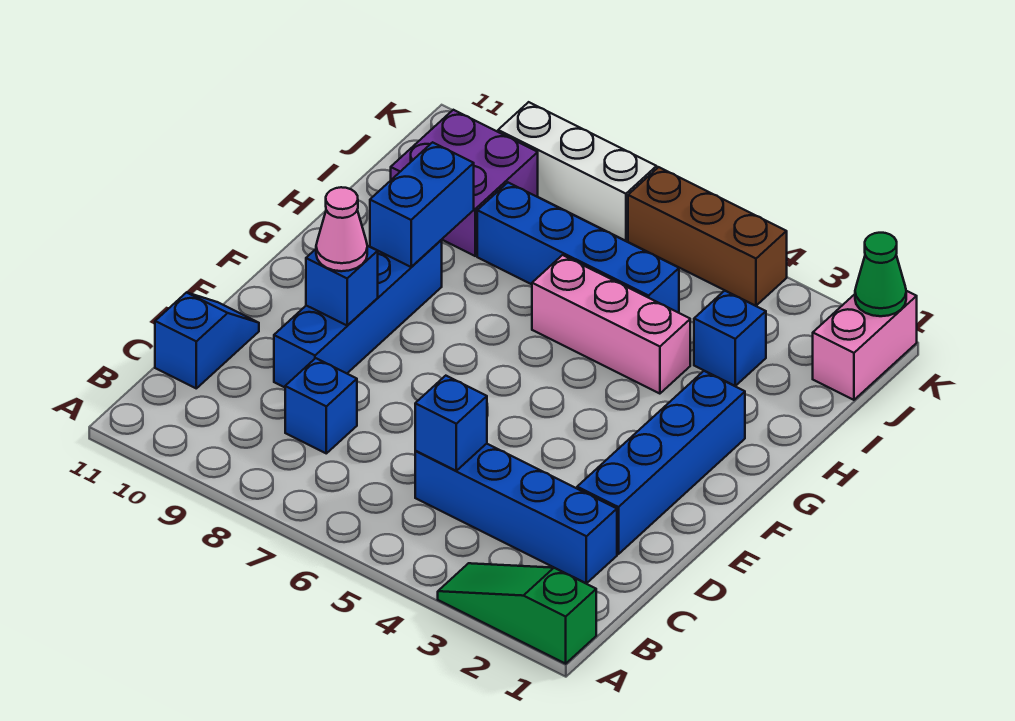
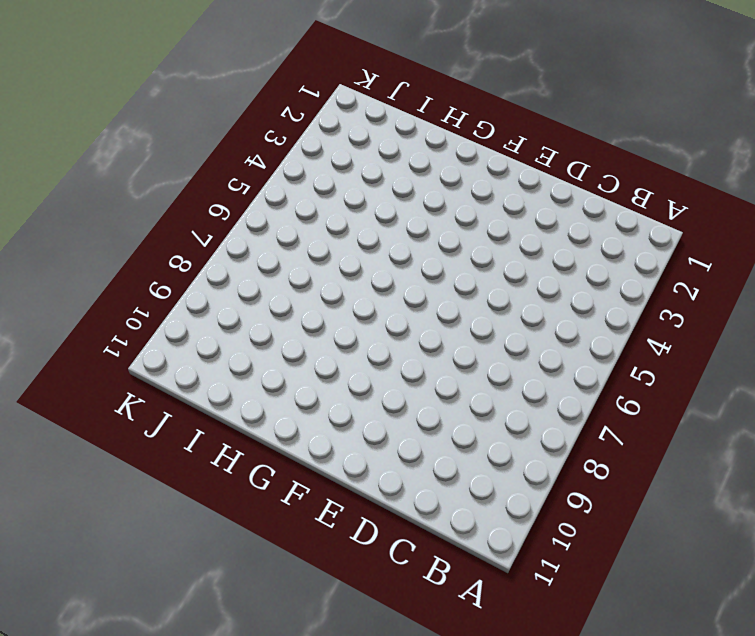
none -> green slope A1:A3 level 1 top 1
none -> blue brick C2:C5 level 1
none -> blue brick C8 level 1

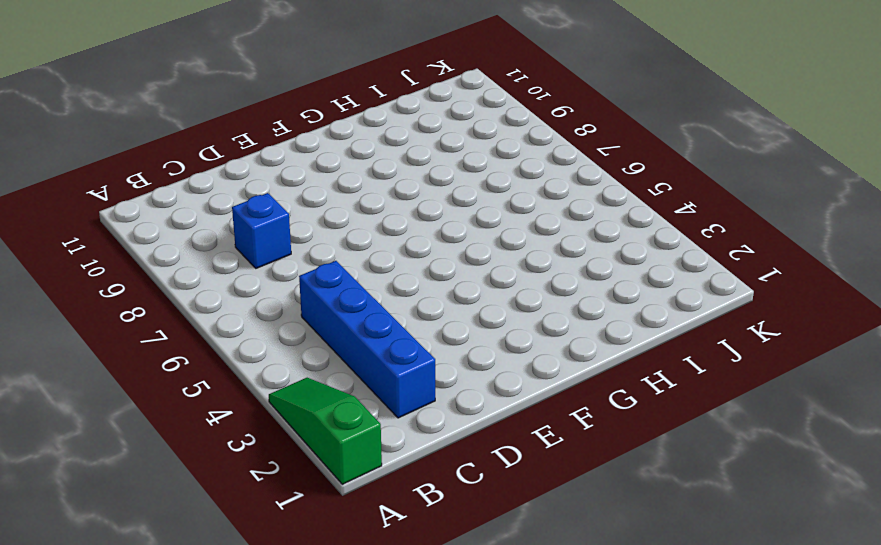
none -> blue slope C11:D11 level 1 top C
none -> blue brick D2:G2 level 1
none -> blue brick D9:G9 level 1

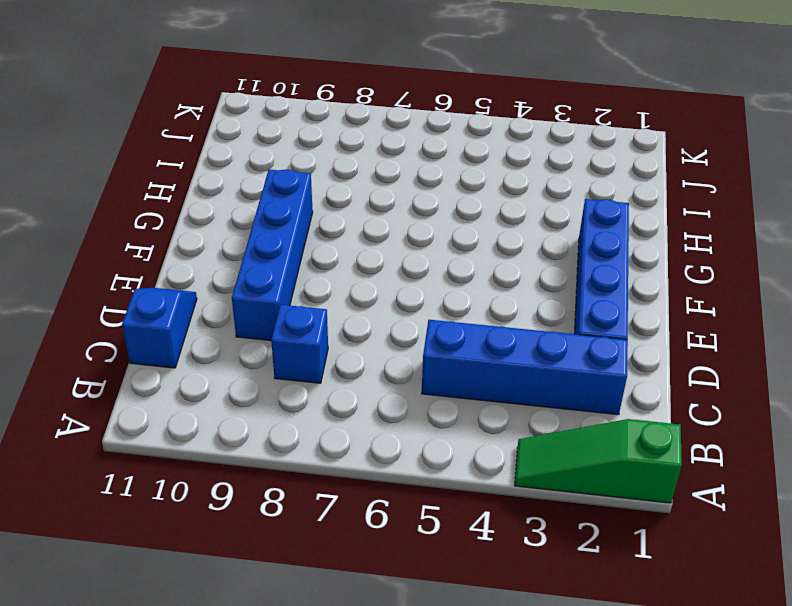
none -> pink brick H4:H6 level 1
none -> blue brick I3 level 1
none -> blue brick I5:I8 level 1

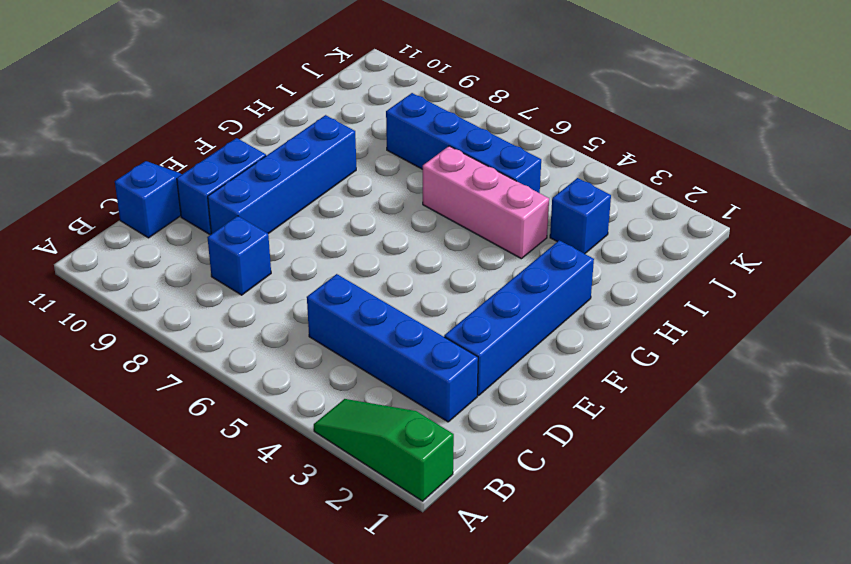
blue brick D10:E10 level 1 -> blue brick G9:H9 level 2
none -> purple brick I9:J10 level 1
none -> pink brick J1:K1 level 1
none -> brown brick K4:K6 level 1

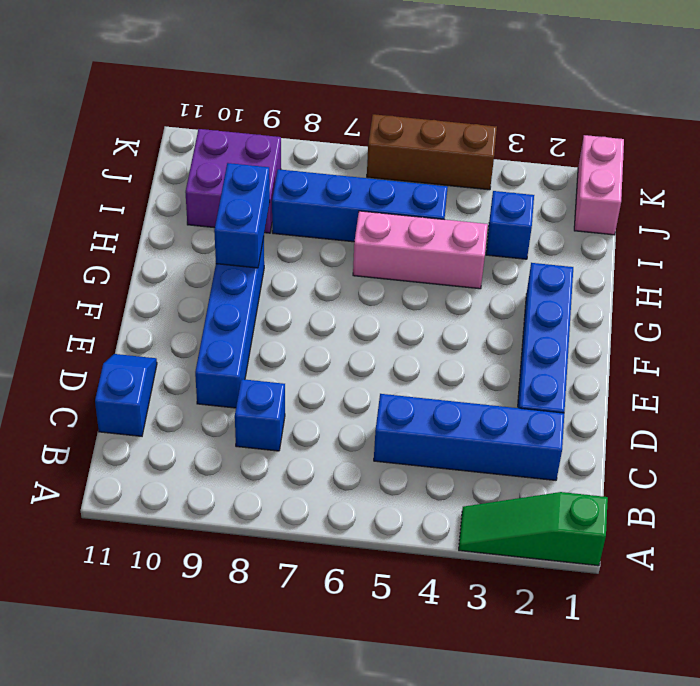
none -> white brick K7:K9 level 1
none -> blue brick C5 level 2
none -> blue brick E9 level 2

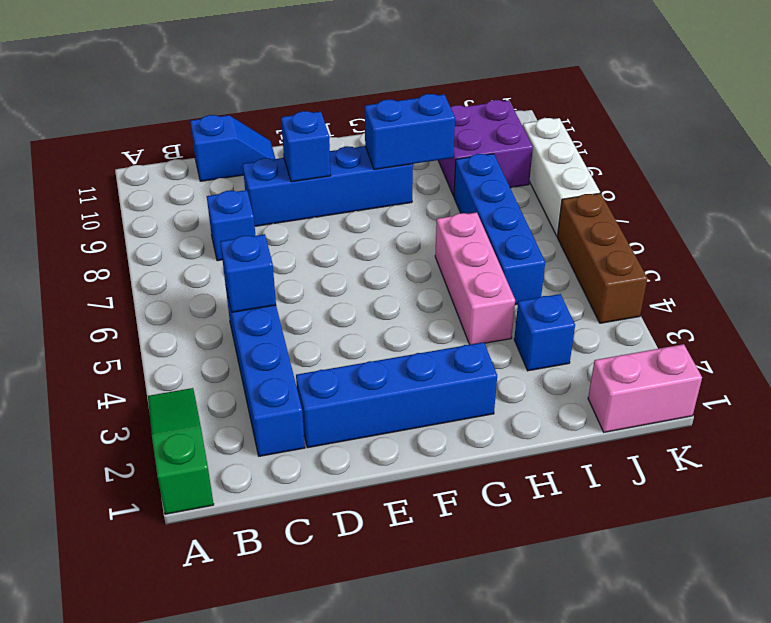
none -> green cone K1 level 2
none -> pink cone E9 level 3

